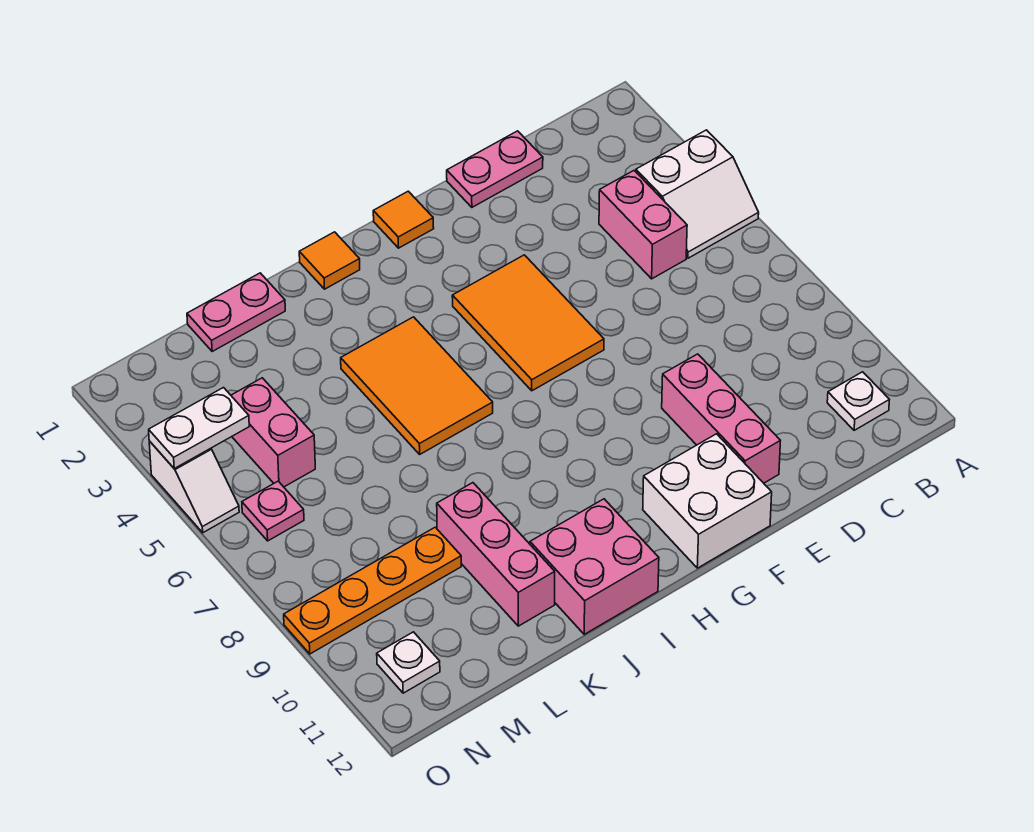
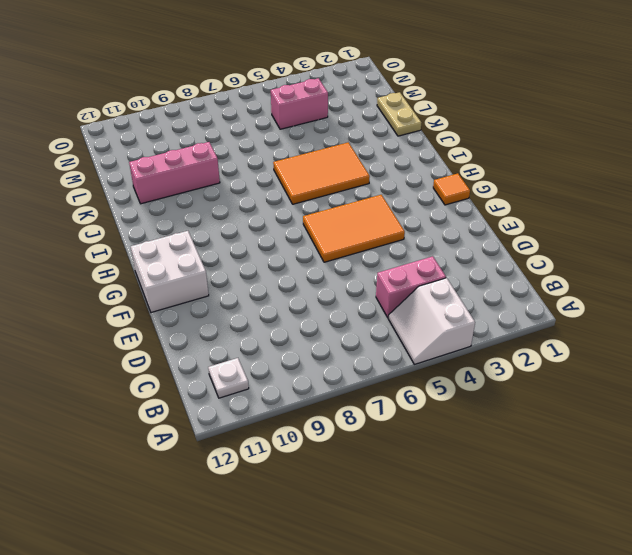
tan plate K1:L1 level 1 -> pink plate K1:L1 level 1
none -> pink plate D1:E1 level 1
none -> pink brick E9:E11 level 1
none -> orange tile I1 level 1

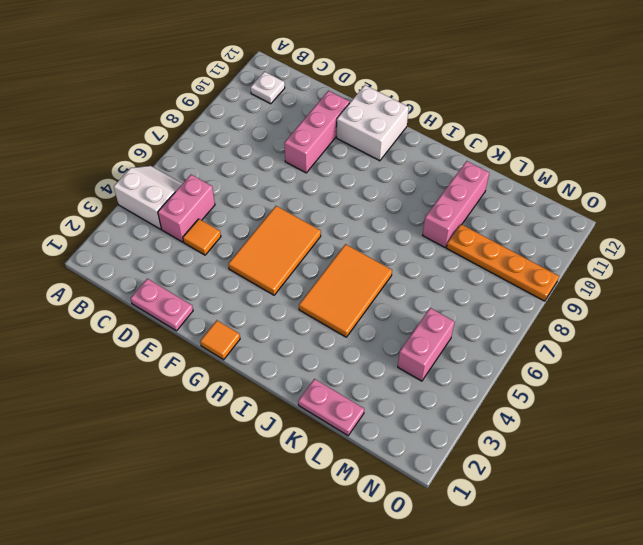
orange tile D4 level 1 -> orange tile I1 level 1
none -> pink brick I11:J12 level 1
none -> pink plate N6 level 1
none -> white plate N11 level 1

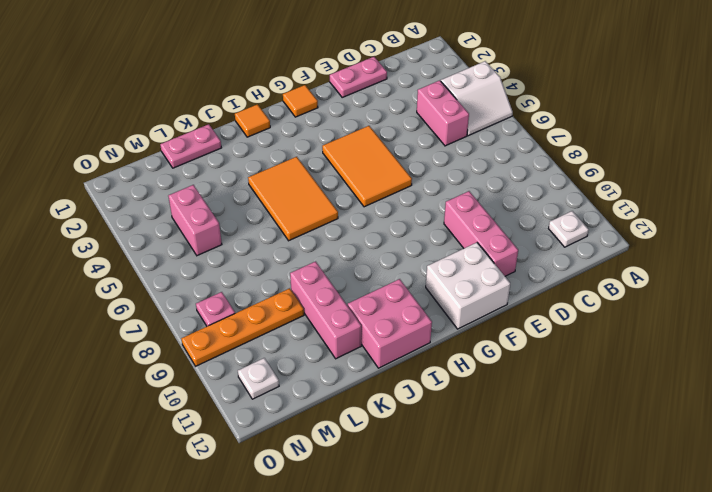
pink plate N8 level 1 -> pink plate N6 level 1
none -> white slope O4:O5 level 1 top 4
none -> white plate N4:O4 level 2

